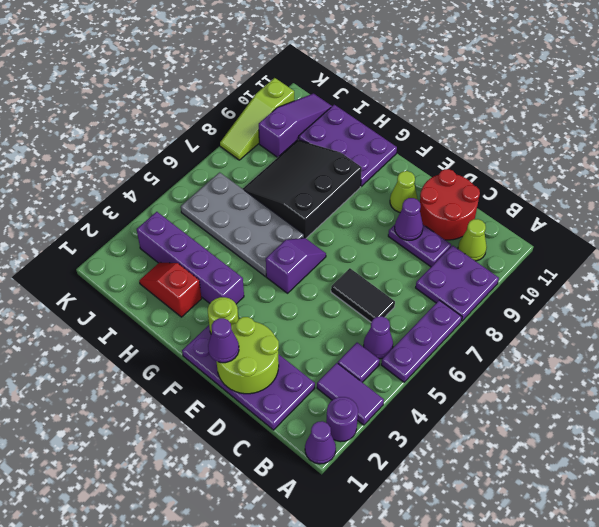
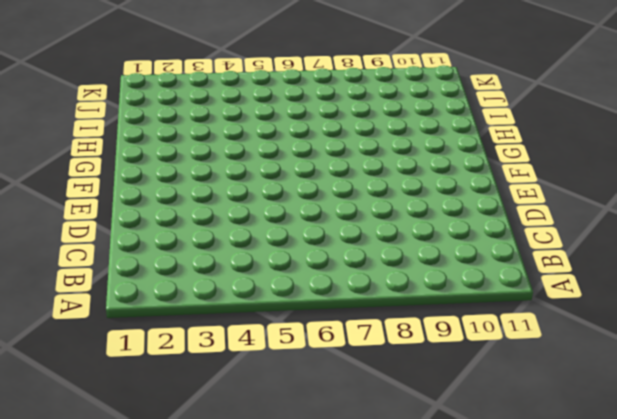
none -> purple cone A1 level 1
none -> purple round brick A2 level 1
none -> purple tile A3:B3 level 1

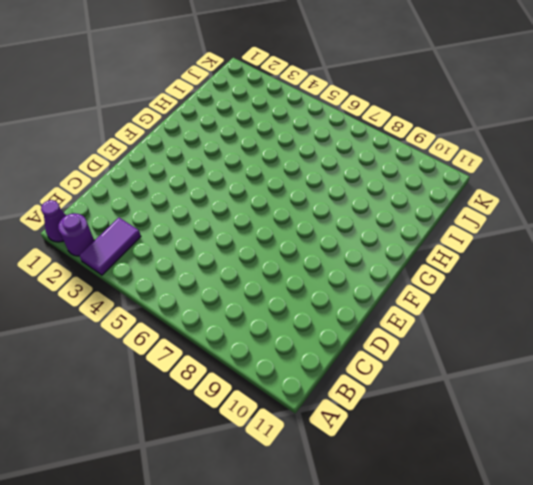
none -> purple plate A5:A7 level 1
none -> purple plate A8:B9 level 1
none -> purple tile B4 level 1

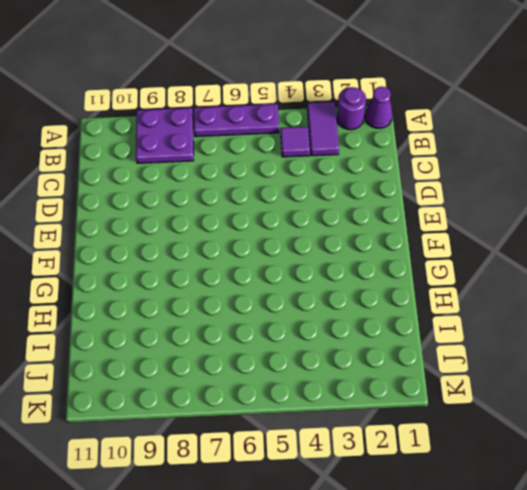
none -> purple cone B5 level 1
none -> lime cone B10 level 1
none -> purple plate C1:F2 level 1

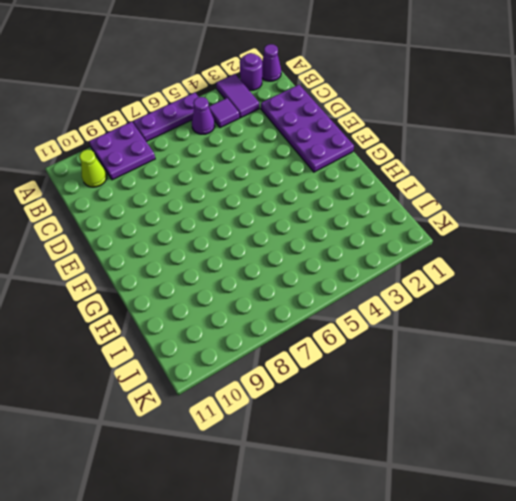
none -> black tile C6:D6 level 1
none -> purple plate C9:D9 level 1
none -> red round brick C10:D11 level 1

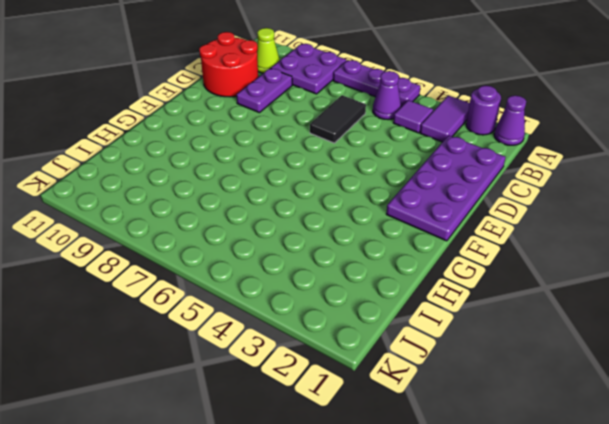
none -> lime cone E10 level 1
none -> purple slope F5:F6 level 1 top 5
none -> purple brick G3:J3 level 1

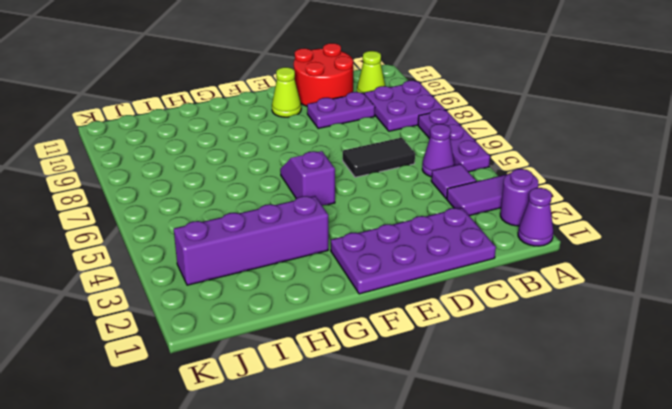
none -> grey plate G5:J6 level 1
none -> black slope G7:I9 level 1 top G
none -> purple plate G10:I11 level 1

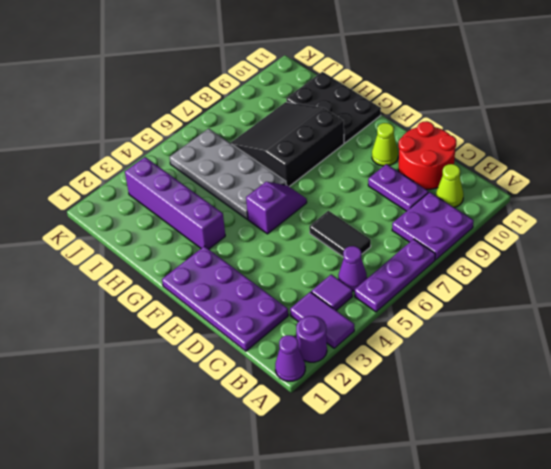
black plate G10:I11 level 1 -> purple plate G10:I11 level 1
none -> red slope H2:I2 level 1 top H
none -> purple slope J9:J11 level 1 top 9
none -> lime slope K8:K10 level 1 top 10

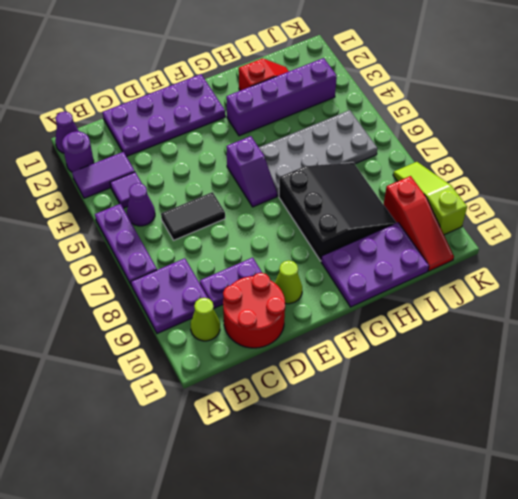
red slope J9:J11 level 1 top 9 -> purple slope J9:J11 level 1 top 9
none -> lime round brick D1:E2 level 2
none -> purple cone D9 level 2
none -> lime round brick F2 level 2

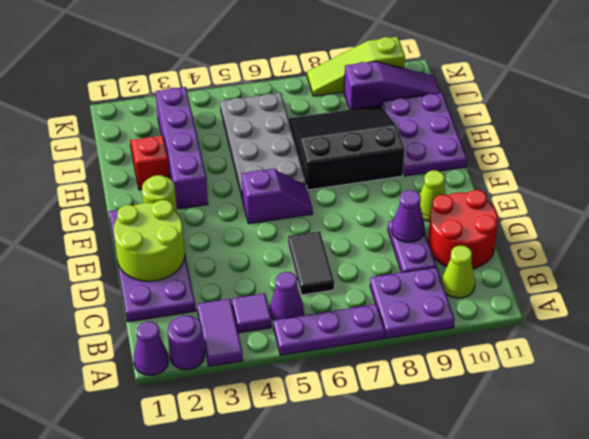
none -> purple cone E1 level 3

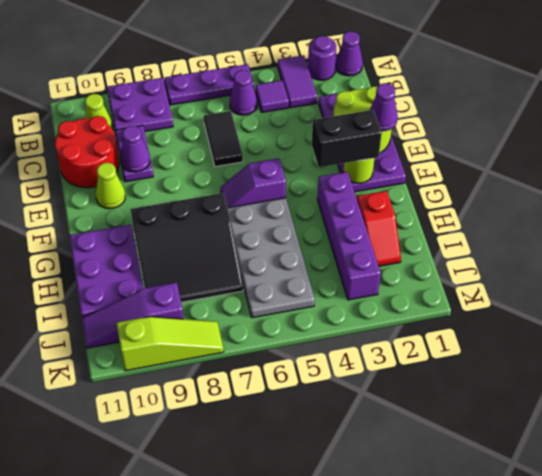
black brick F2:F3 level 3 -> none

